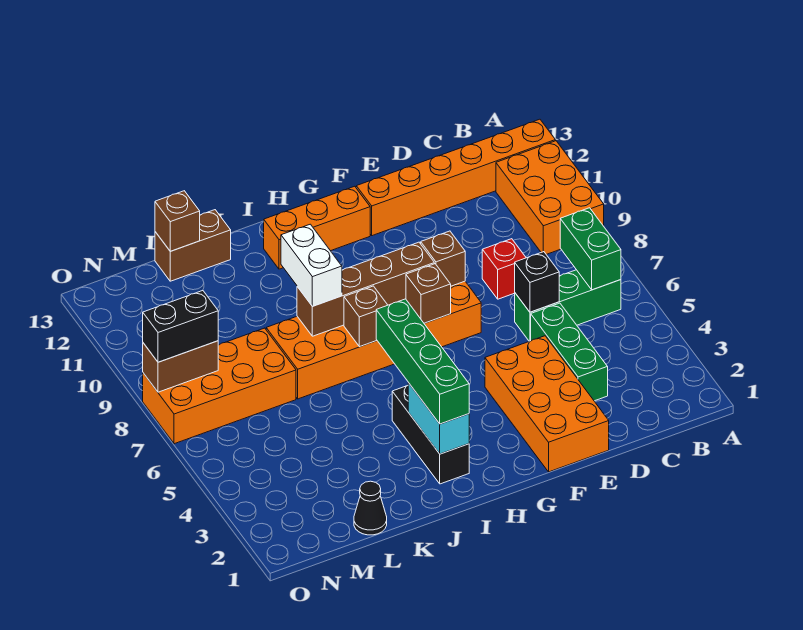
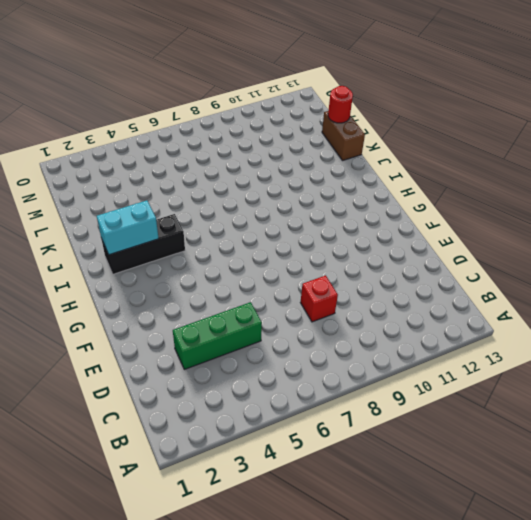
red round brick L13 level 2 -> brown brick L13 level 2
none -> orange brick A9:B11 level 1
none -> orange brick A12:F12 level 1
none -> green brick B6:D6 level 1

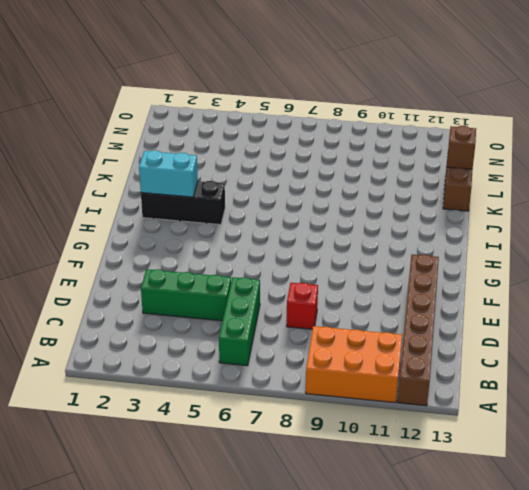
brown brick A12:F12 level 1 -> orange brick A12:F12 level 1
none -> orange brick E1:F4 level 1
none -> orange brick F7:K8 level 1
none -> orange brick G12:I12 level 1

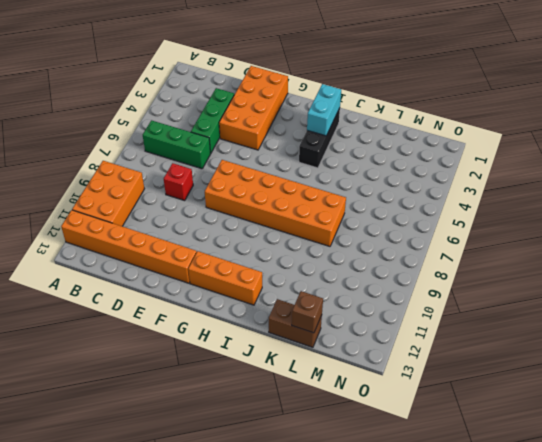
none -> black cone L1 level 1
none -> orange brick L7:O8 level 1
none -> green brick B6:B7 level 2

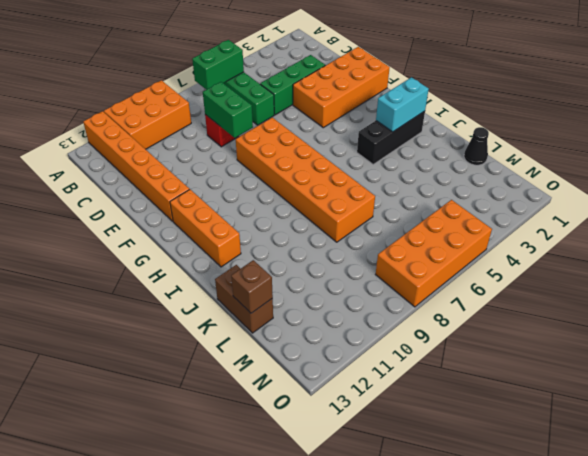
green brick D8:E8 level 2 -> none
orange brick N5:O8 level 1 -> orange brick L7:O8 level 1
none -> black brick D6 level 2
none -> brown brick F8 level 2
none -> brown brick G7 level 2

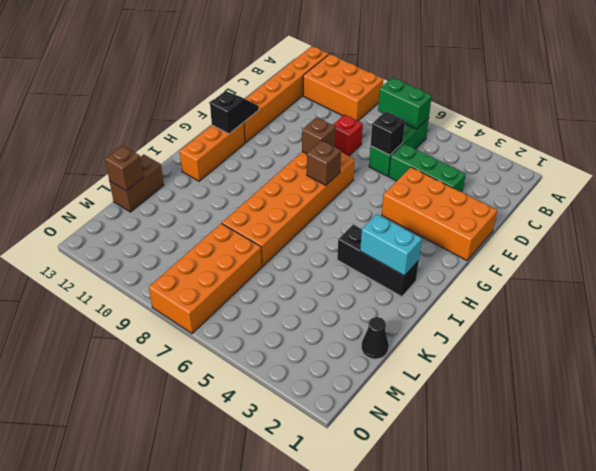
black slope F12:G12 level 2 top G -> none
none -> brown brick G8:J8 level 2
none -> brown brick I7 level 2
none -> brown brick N8:O8 level 2

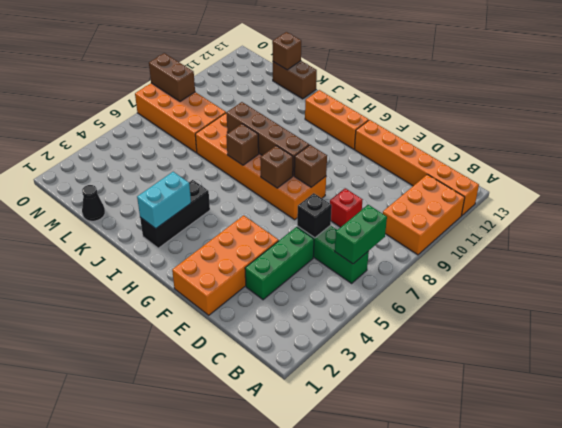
none -> green brick I2:I5 level 3
none -> white brick J8:J9 level 3
none -> black brick N8:O8 level 3

